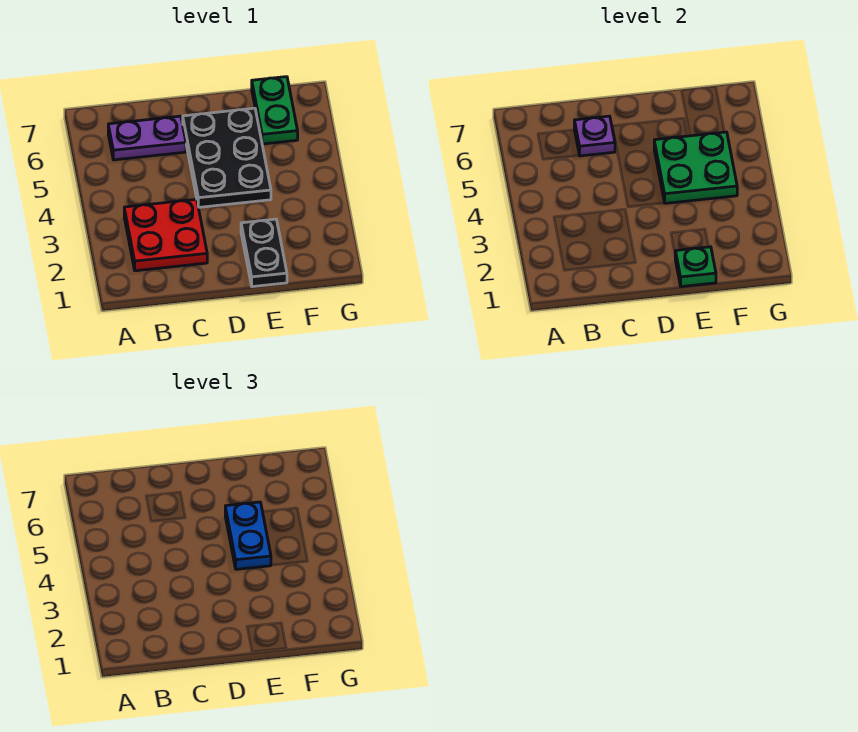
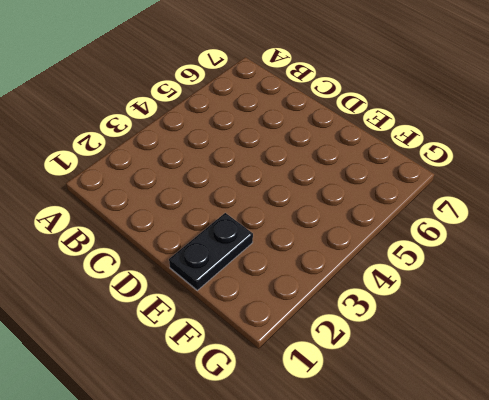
none -> red plate B2:C3 level 1
none -> purple plate B6:C6 level 1

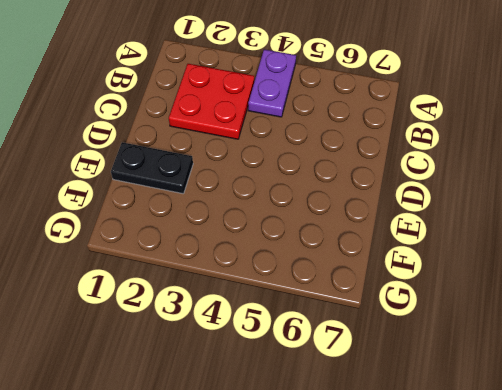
purple plate A4:B4 level 1 -> purple plate B6:C6 level 1
none -> black plate D4:E6 level 1
none -> green plate F6:F7 level 1

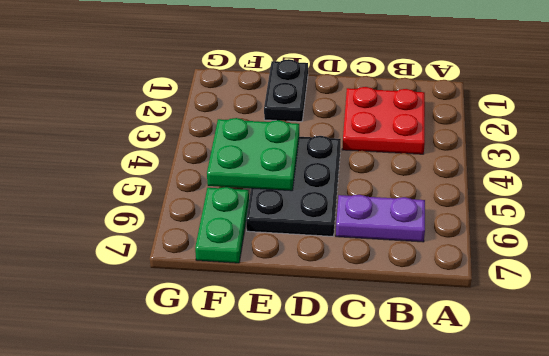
none -> purple plate C6 level 2
none -> green plate E1 level 2

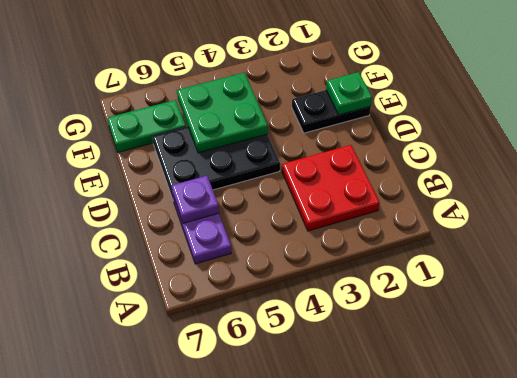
none -> blue plate E4:E5 level 3

